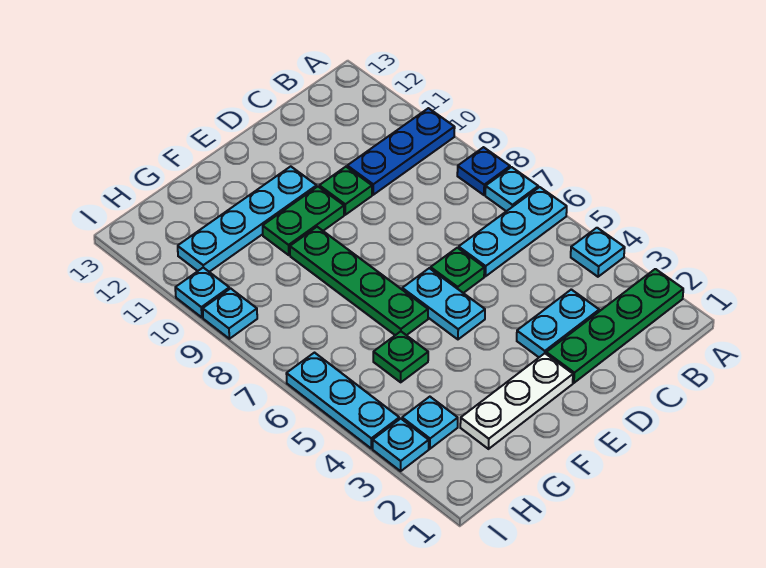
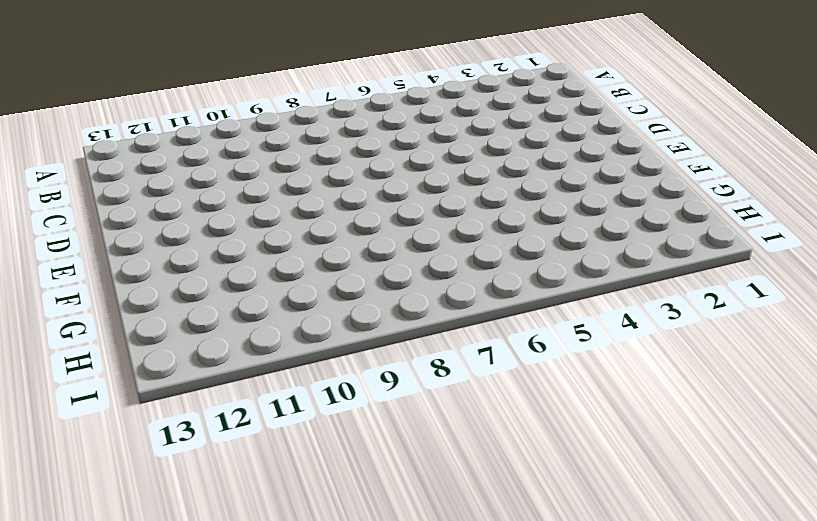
none -> green plate A2:D2 level 1
none -> cyan plate A4 level 1
none -> cyan plate A6:C6 level 1

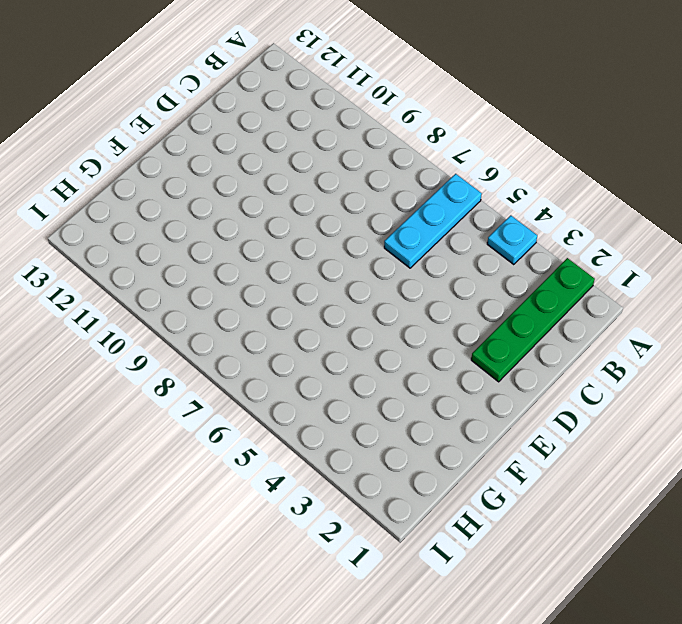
none -> cyan plate A7 level 1
none -> blue plate A8 level 1
none -> blue plate A10:C10 level 1

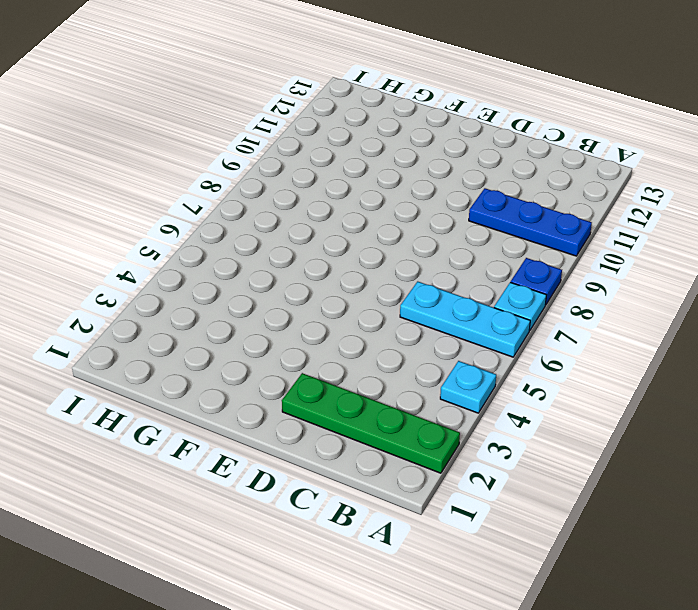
none -> cyan plate C3:D3 level 1
none -> green plate D6 level 1
none -> green plate D10 level 1

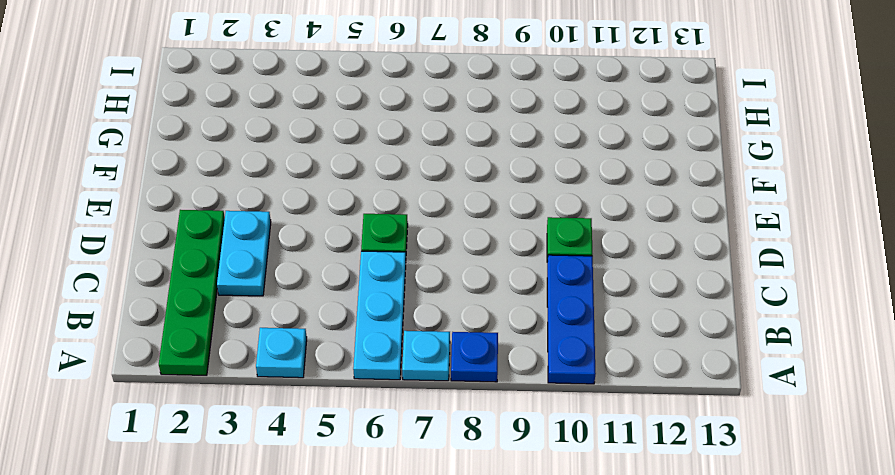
none -> white plate E2:G2 level 1
none -> cyan plate E5:E6 level 1
none -> green plate E10:F10 level 1

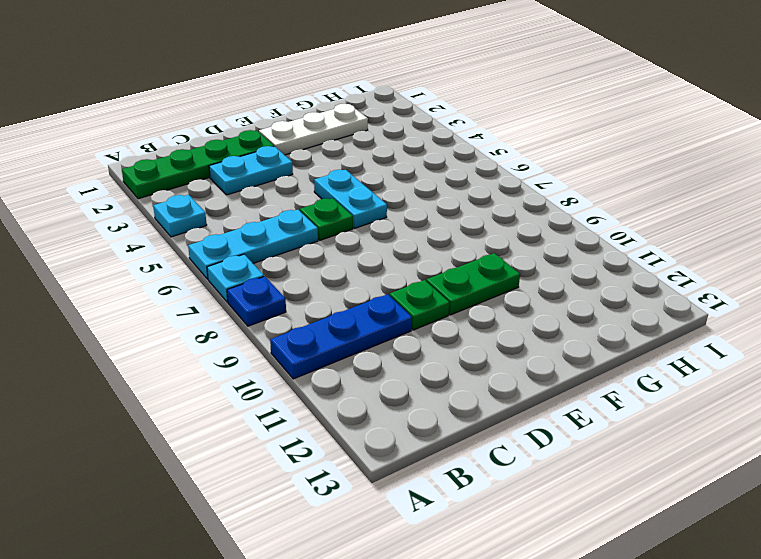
none -> cyan plate E11:H11 level 1
none -> green plate F6:F9 level 1
none -> green plate G5 level 1

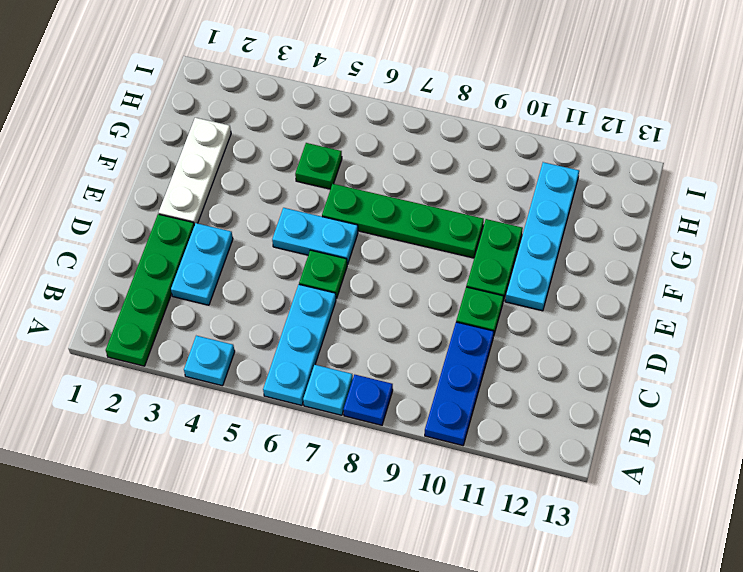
none -> cyan plate H3 level 1
none -> cyan plate I3 level 1
none -> cyan plate I4:I6 level 1

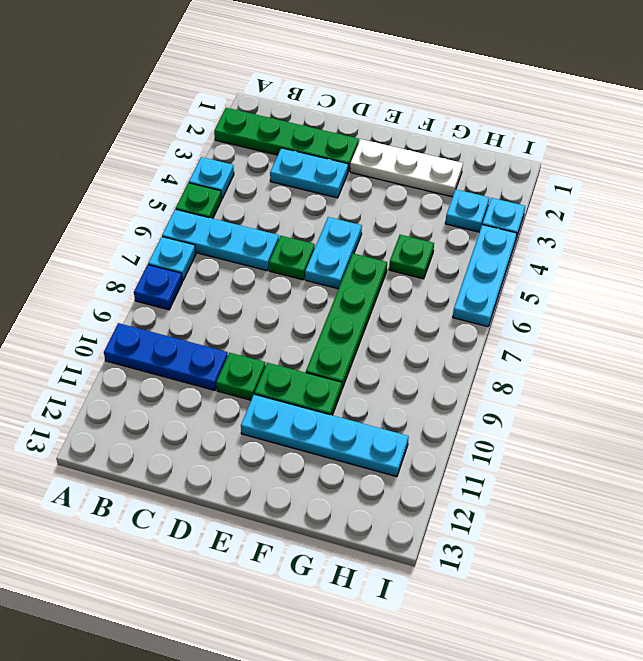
green plate A5 level 1 -> none
none -> cyan plate I9 level 1
none -> cyan plate I10 level 1

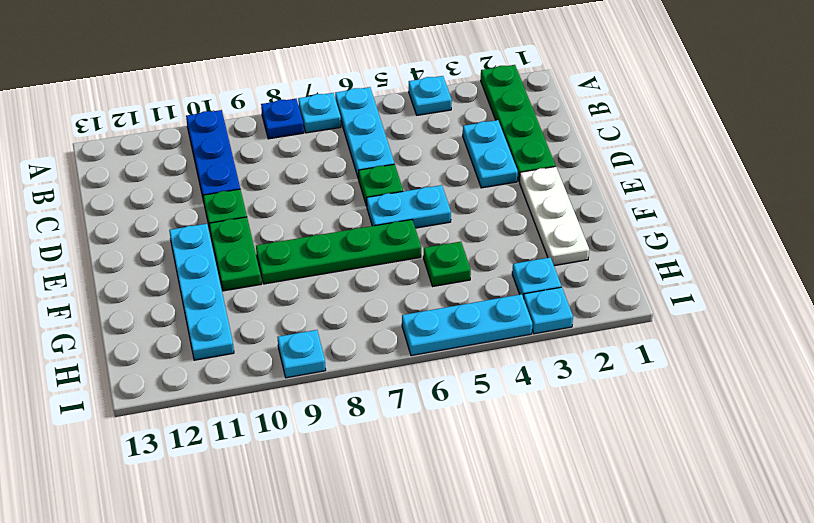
none -> cyan plate I10 level 1

